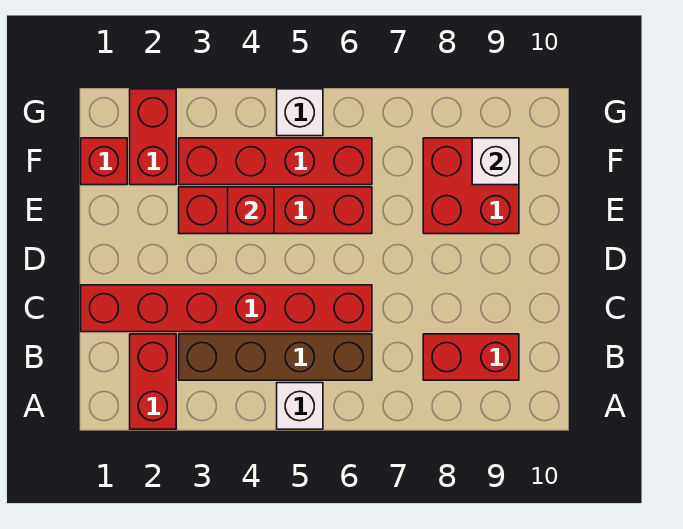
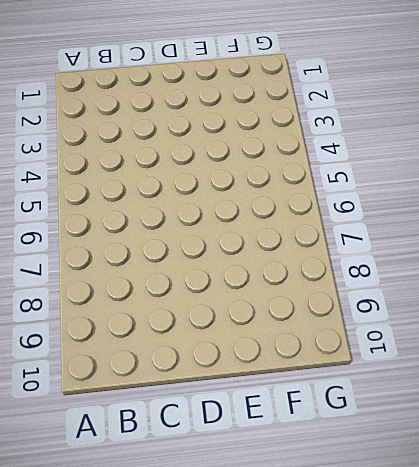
none -> red brick A2:B2 level 1
none -> white brick A5 level 1
none -> brown brick B3:B6 level 1

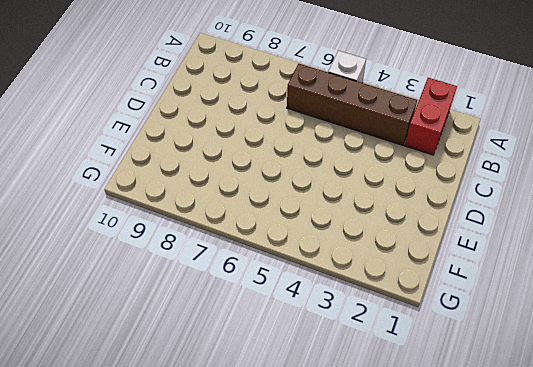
none -> red brick B8:B9 level 1
none -> red brick C1:C6 level 1
none -> red brick E3:E6 level 1

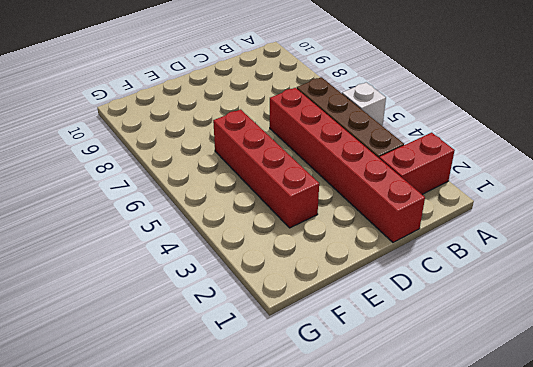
none -> red brick B8:B9 level 1
none -> red brick E8:F9 level 1
none -> red brick F1 level 1

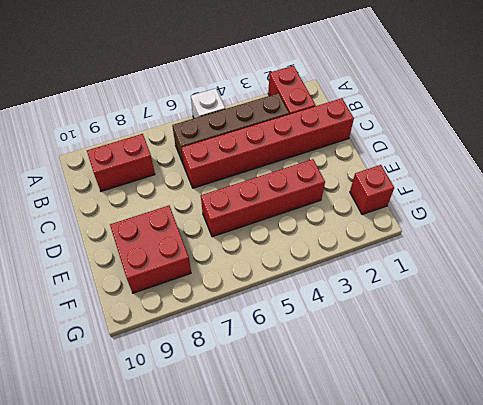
none -> red brick F2:G2 level 1
none -> red brick F3:F6 level 1
none -> white brick G5 level 1

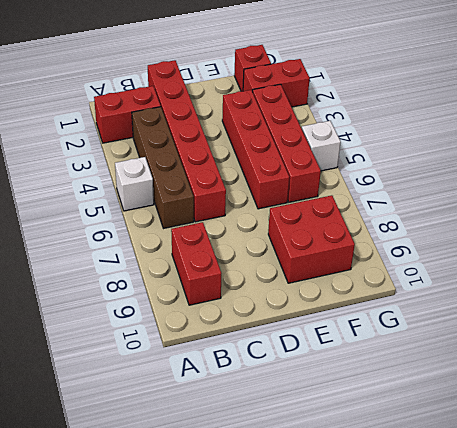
none -> red brick E4 level 2
none -> white brick F9 level 2

